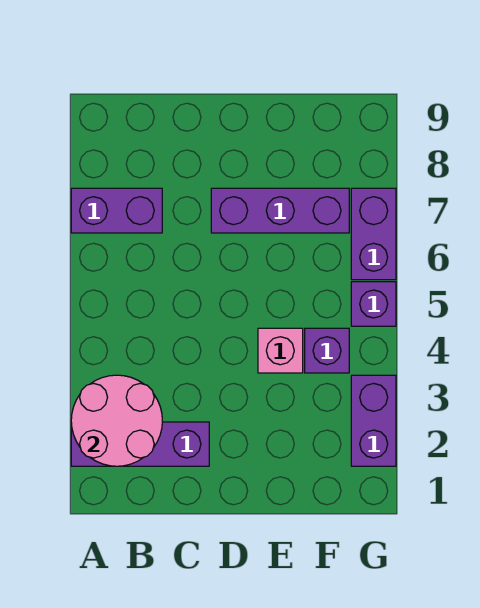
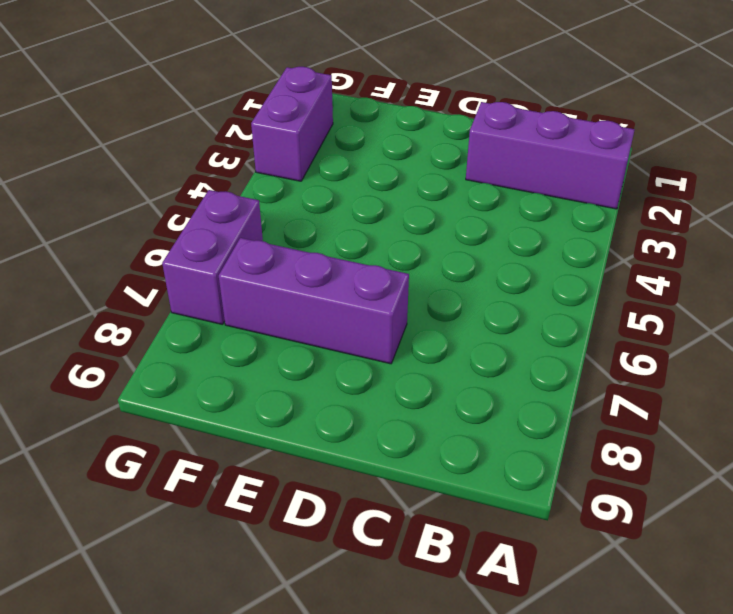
none -> purple brick A7:B7 level 1
none -> pink brick E4 level 1

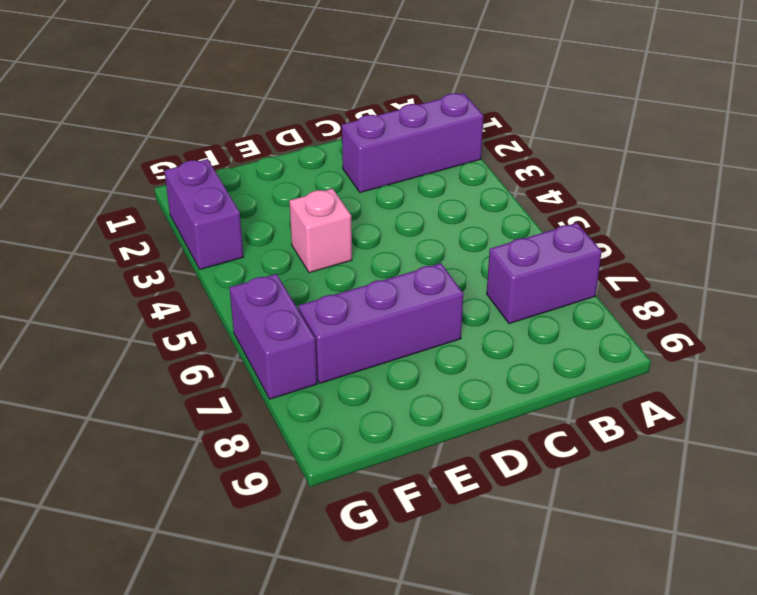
none -> purple brick F4 level 1
none -> purple brick G5 level 1

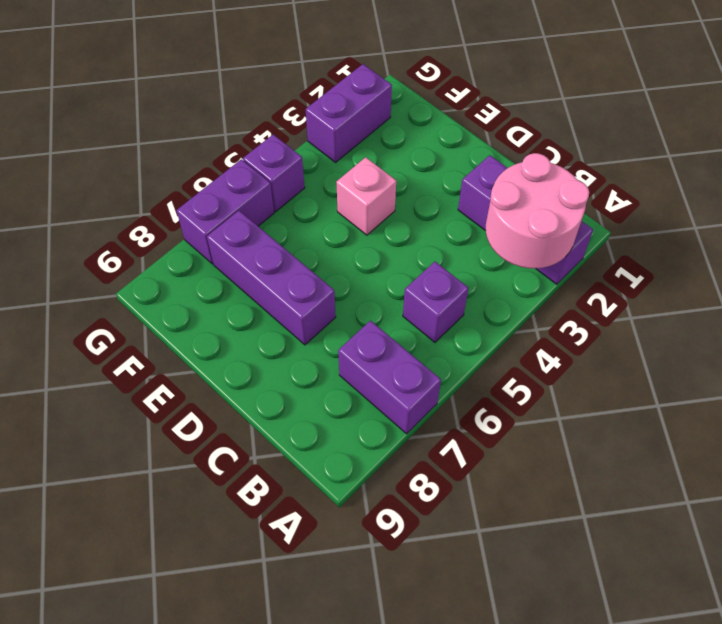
purple brick B5 level 1 -> purple brick F4 level 1

